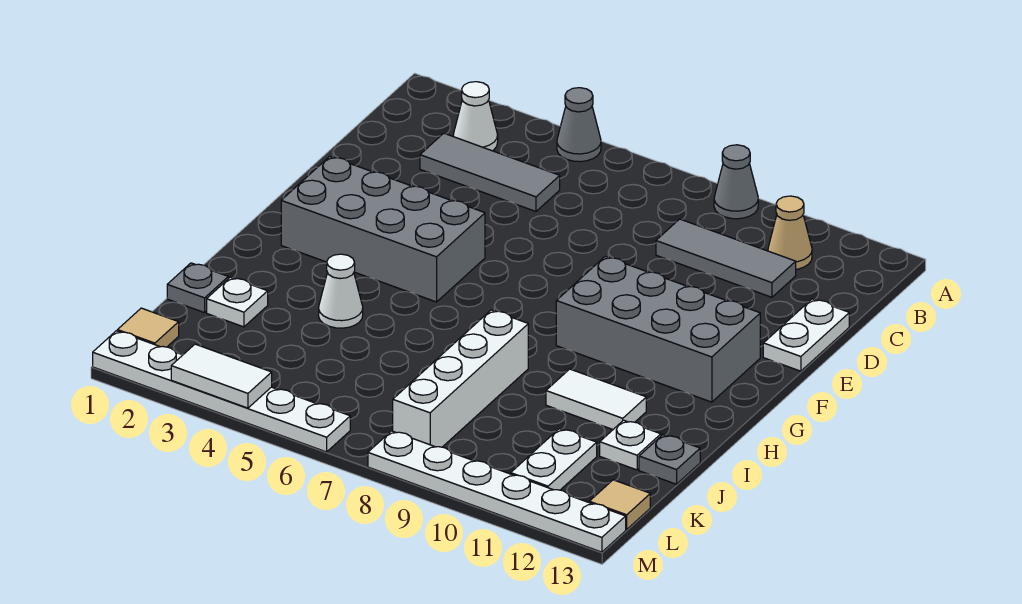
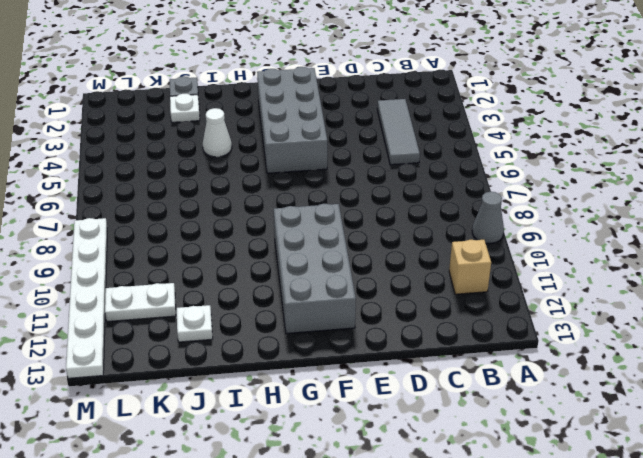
tan brick B11 level 1 -> tan cone B11 level 1
none -> grey cone A5 level 1
none -> white cone B3 level 1
none -> grey tile C9:C11 level 1

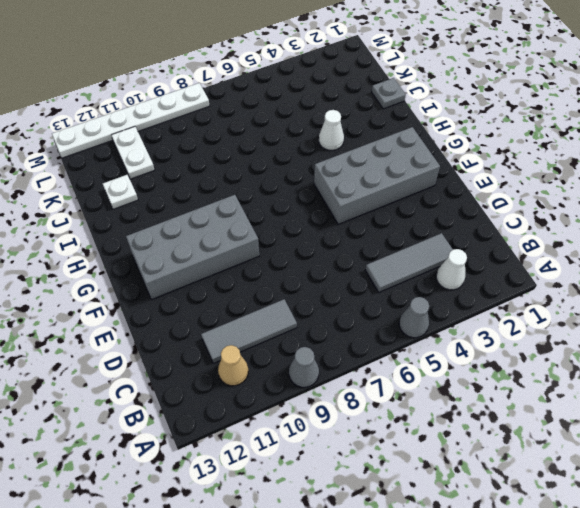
none -> white plate D13:E13 level 1
none -> white brick I8:L8 level 1
none -> white tile I10:I11 level 1

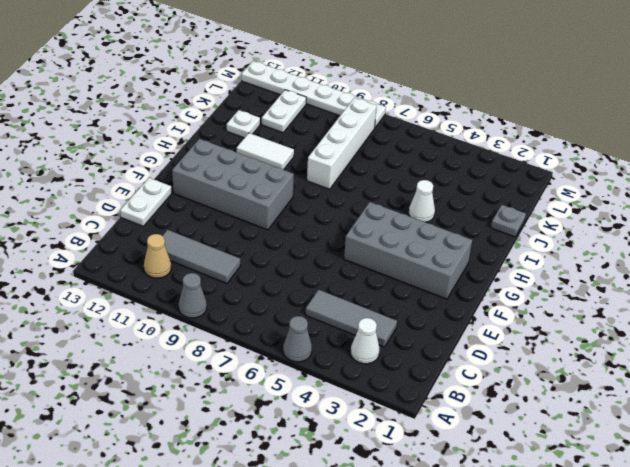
none -> white plate J2 level 1
none -> grey plate J13 level 1
none -> tan tile L1 level 1

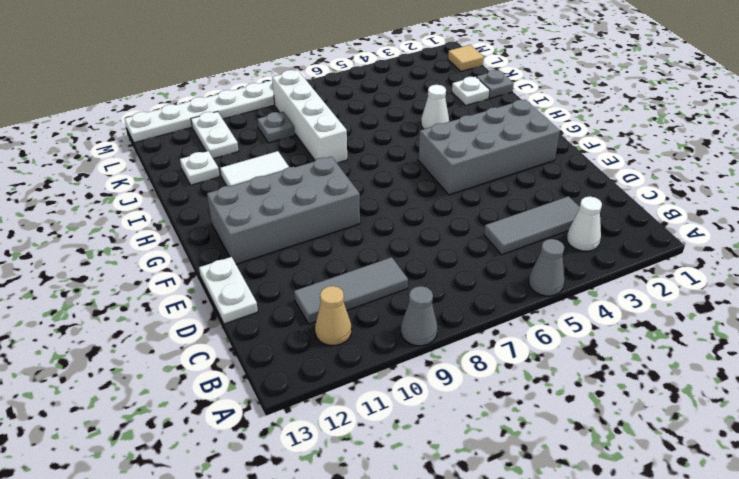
grey plate K9 level 1 -> grey plate J13 level 1
none -> tan tile L13 level 1
none -> white plate M1:M6 level 1
none -> white tile M3:M4 level 2

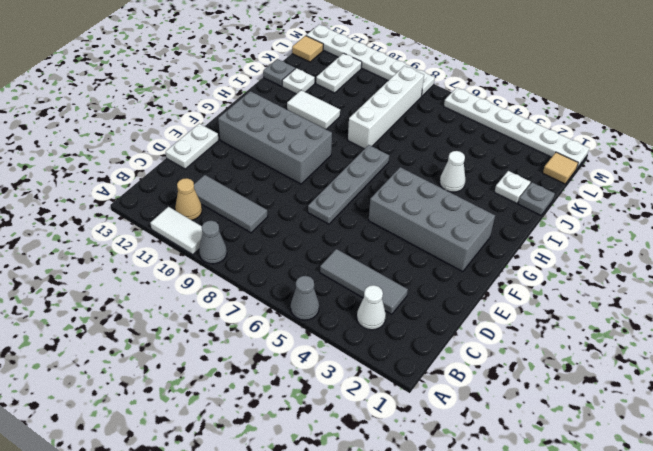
white tile A10:A11 level 1 -> white tile M3:M4 level 2
grey plate E7:H7 level 1 -> none

